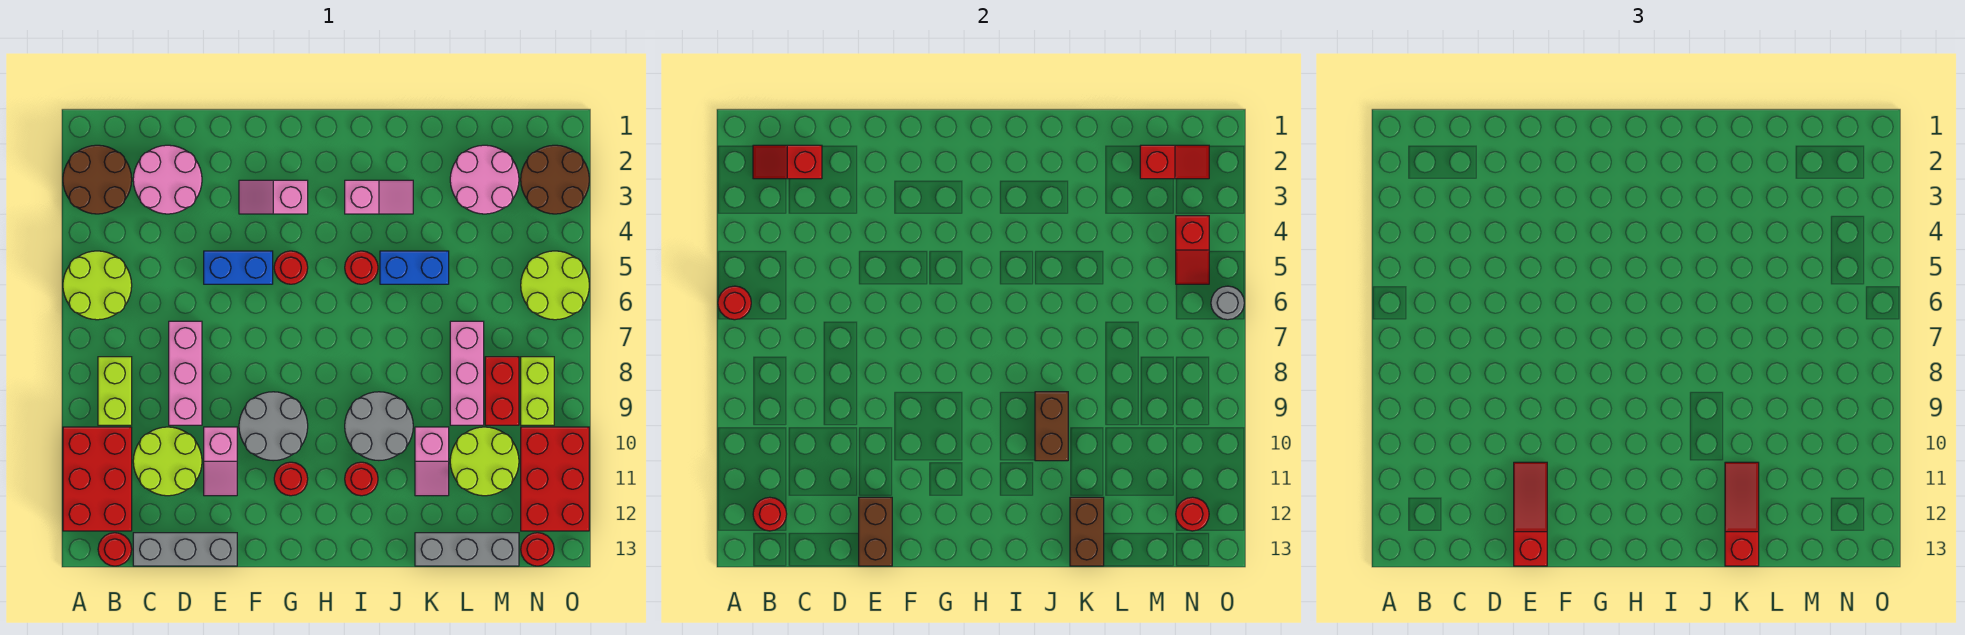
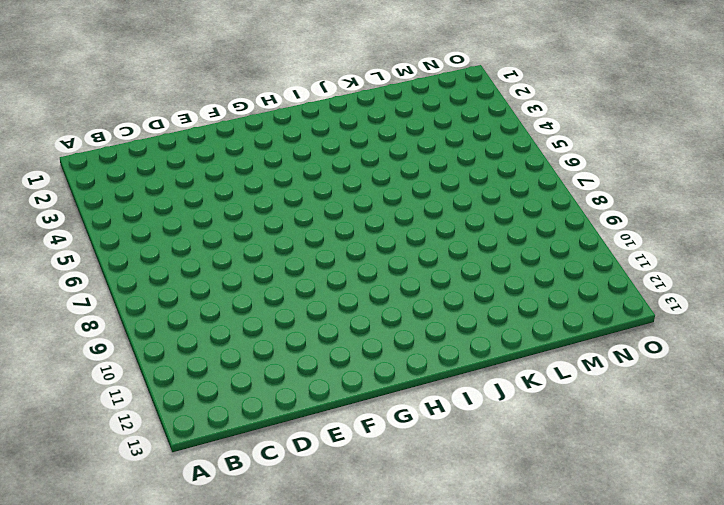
none -> brown round brick A2:B3 level 1
none -> lime round brick A5:B6 level 1
none -> red brick A10:B12 level 1
none -> lime brick B8:B9 level 1

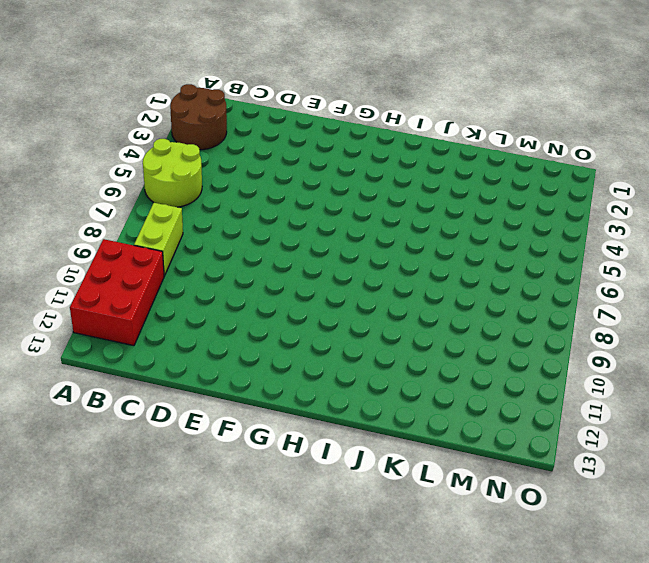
none -> red round brick B13 level 1
none -> pink round brick C2:D3 level 1
none -> lime round brick C10:D11 level 1
none -> grey brick C13:E13 level 1

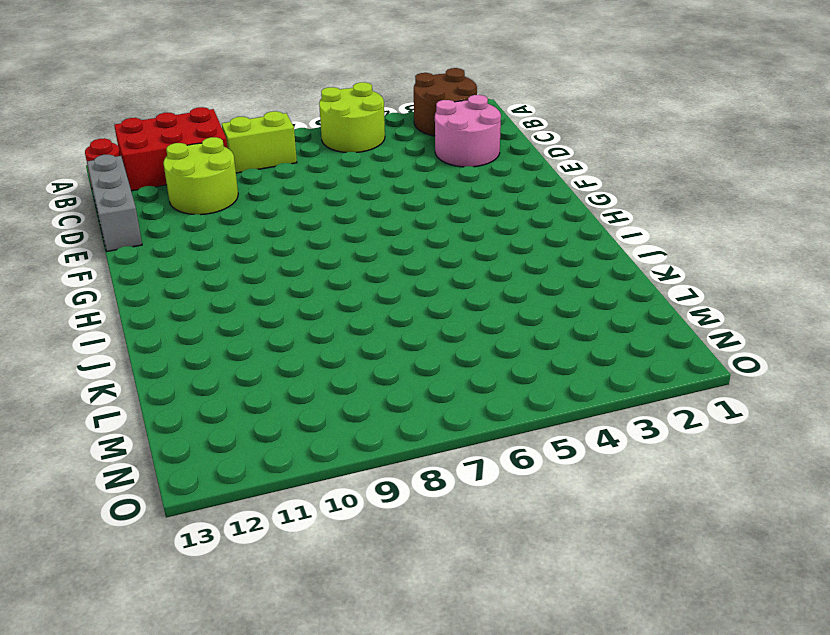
none -> pink brick D7:D9 level 1
none -> blue brick E5:F5 level 1
none -> pink slope E10:E11 level 1 top 10
none -> pink slope F3:G3 level 1 top G

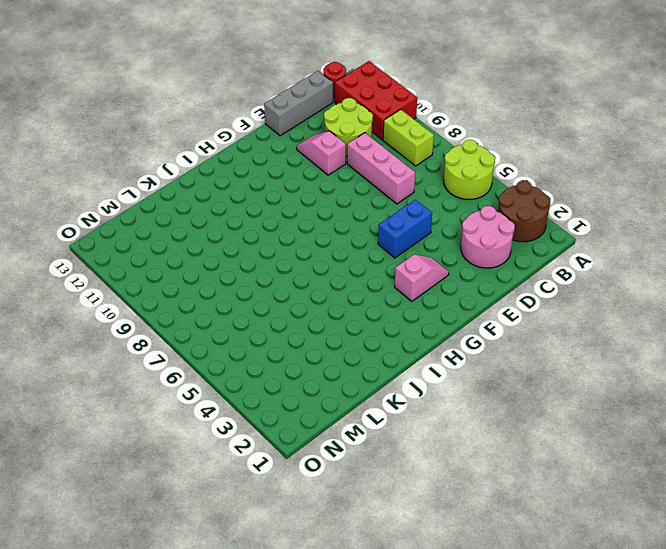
none -> grey round brick F9:G10 level 1
none -> red round brick G5 level 1
none -> red round brick G11 level 1
none -> pink slope I3:J3 level 1 top I

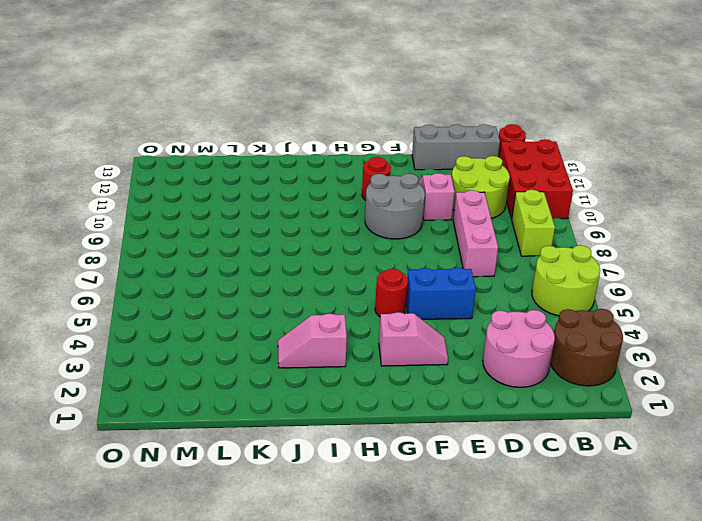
none -> red round brick I5 level 1
none -> grey round brick I9:J10 level 1
none -> red round brick I11 level 1
none -> blue brick J5:K5 level 1

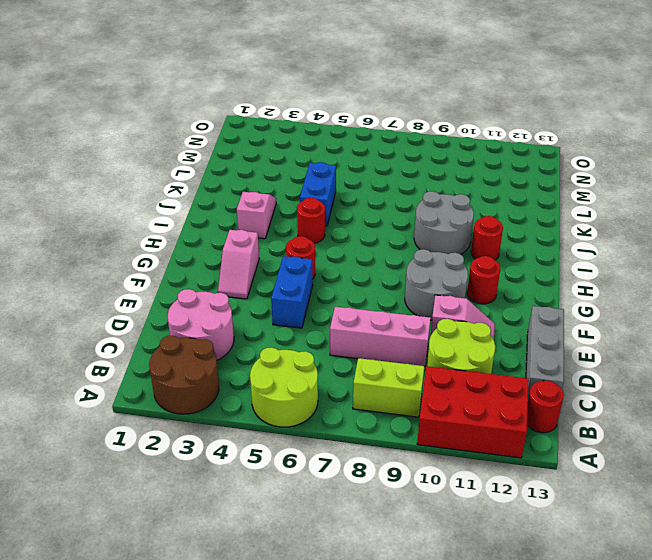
none -> pink slope K10:K11 level 1 top 10
none -> grey brick K13:M13 level 1
none -> pink round brick L2:M3 level 1
none -> pink brick L7:L9 level 1

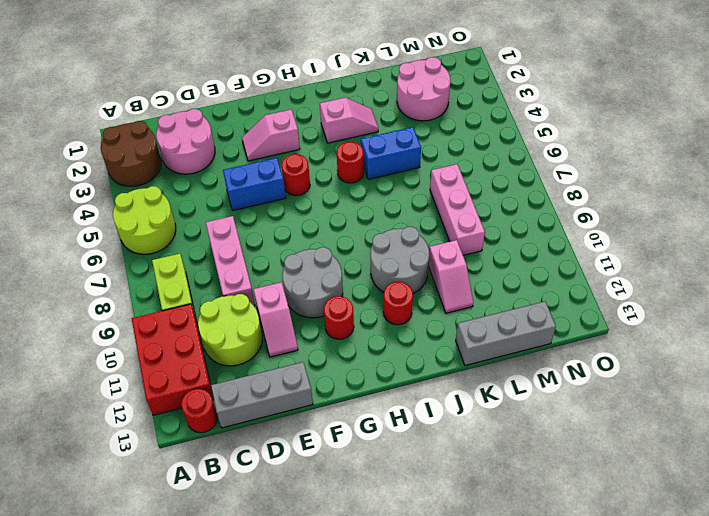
none -> lime round brick L10:M11 level 1
none -> red brick M8:M9 level 1
none -> brown round brick N2:O3 level 1
none -> lime round brick N5:O6 level 1

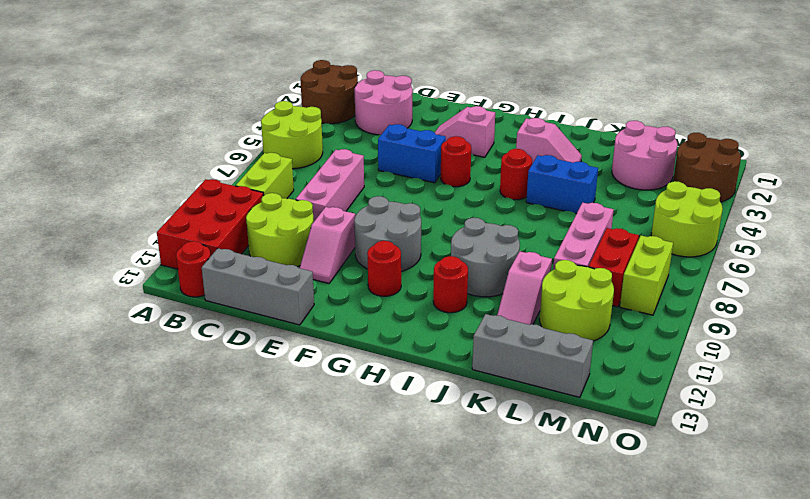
none -> red brick N10:O12 level 1
none -> red round brick N13 level 1
none -> red round brick A6 level 2
none -> red slope B2:C2 level 2 top C

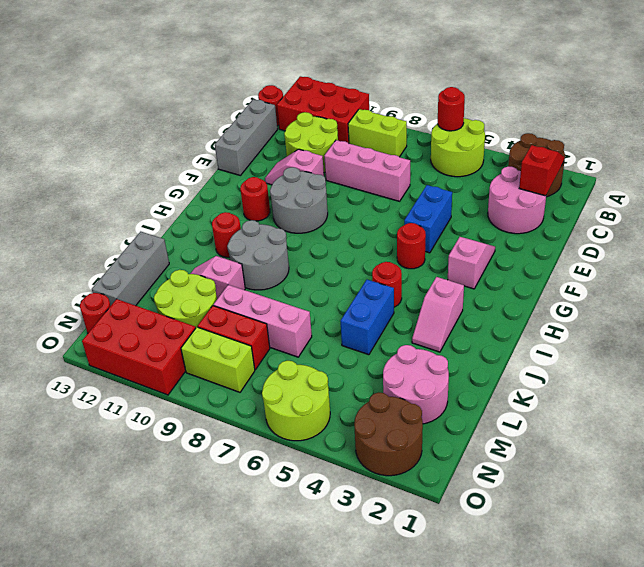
none -> red round brick B12 level 2
none -> brown brick E12:E13 level 2
none -> brown brick J9:J10 level 2
none -> brown brick K12:K13 level 2

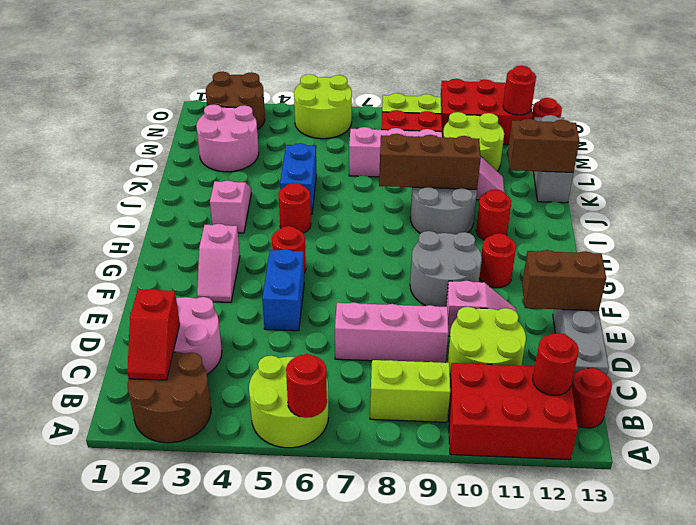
brown brick J8:J10 level 2 -> brown brick J9:J10 level 2
none -> red slope M2:N2 level 2 top M
none -> red slope N4:N5 level 2 top 4
none -> grey round brick O6 level 2
none -> red slope E11:E13 level 3 top 13

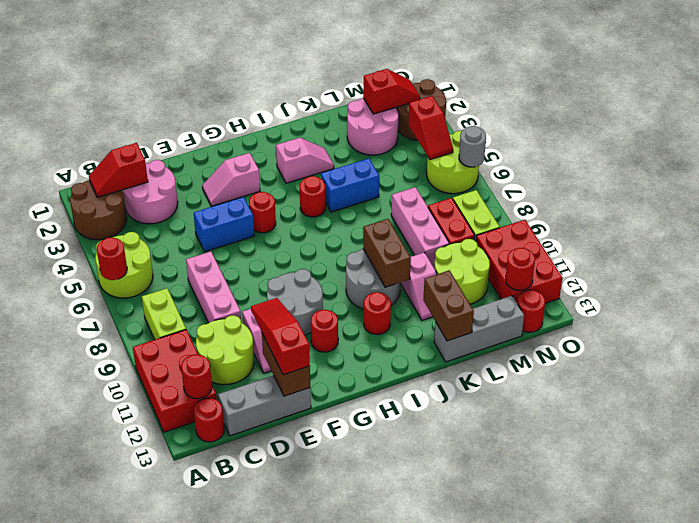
none -> red slope K11:K13 level 3 top 13

